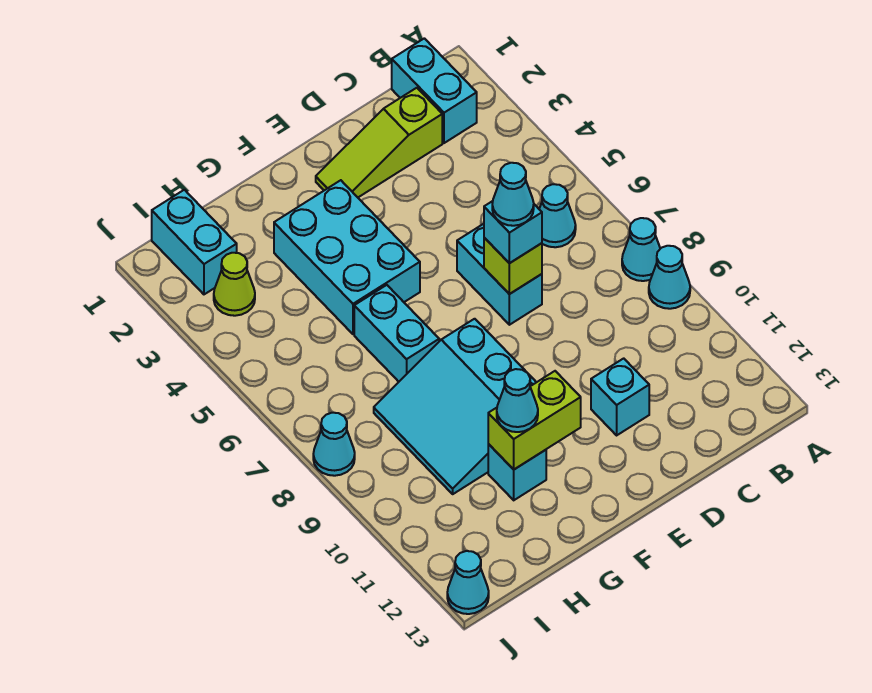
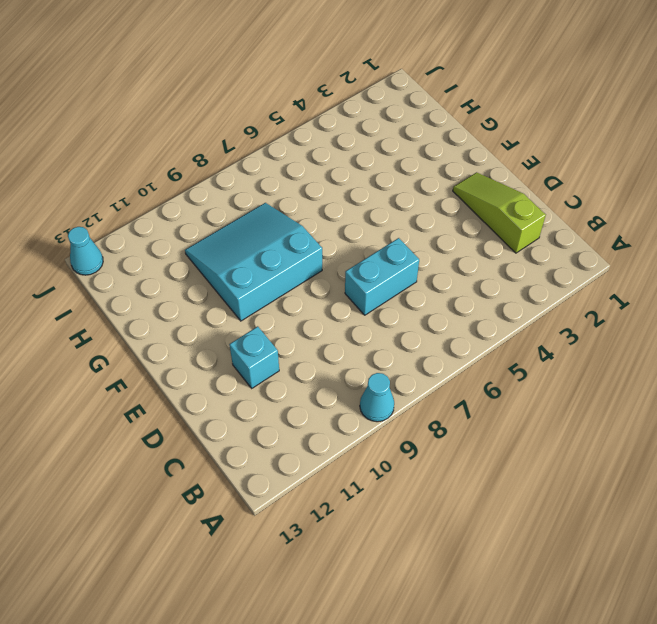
none -> cyan cone A8 level 1
none -> cyan brick B1:B2 level 1
none -> cyan cone B6 level 1

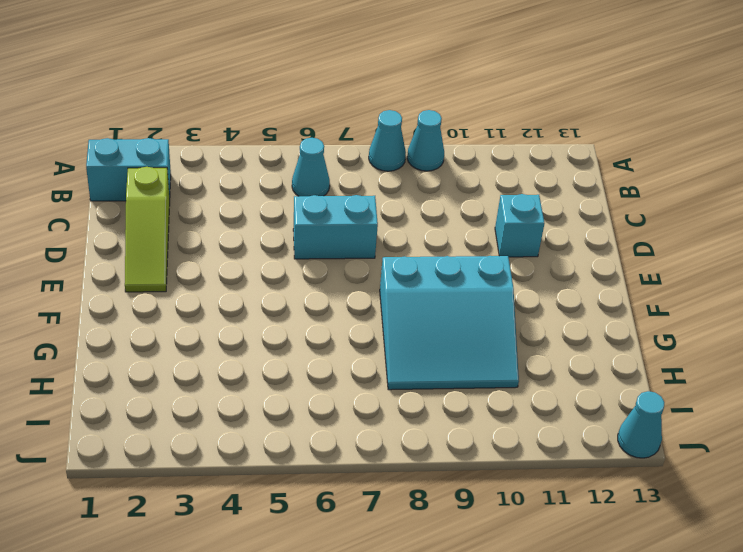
none -> cyan brick F3:G5 level 1
none -> cyan brick G6:G7 level 1
none -> cyan brick G11 level 1

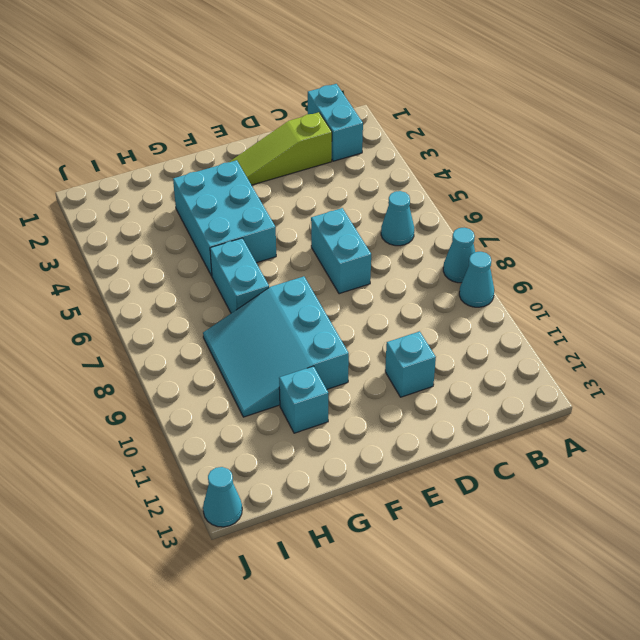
none -> cyan brick I1:I2 level 1
none -> lime cone I3 level 1
none -> cyan cone J8 level 1

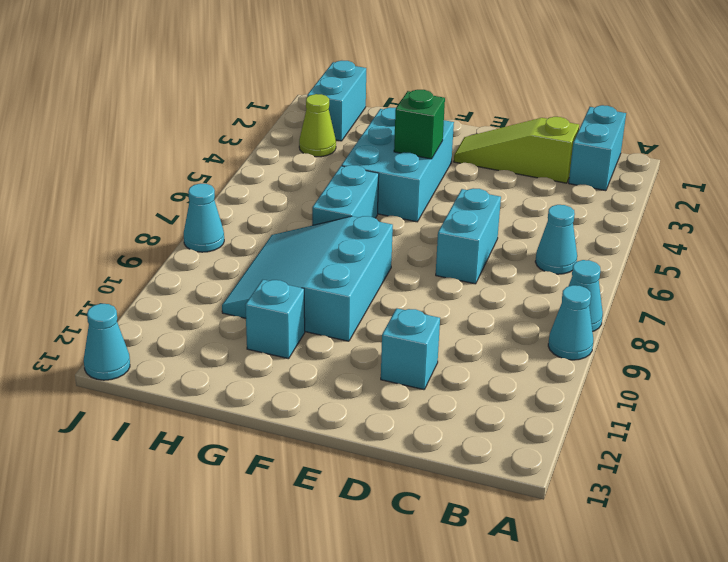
green brick F4 level 2 -> none
none -> lime brick D7 level 2
none -> lime brick F11:G11 level 2
none -> cyan brick D7 level 3

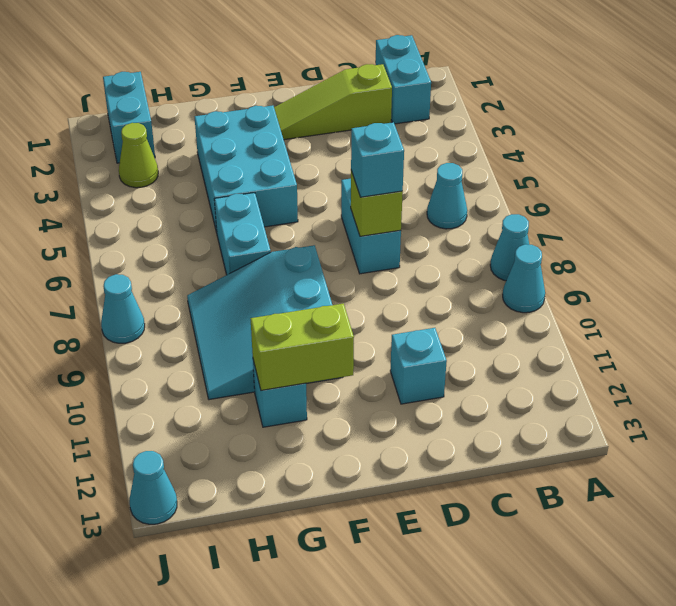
none -> cyan cone G11 level 3
none -> cyan cone D7 level 4

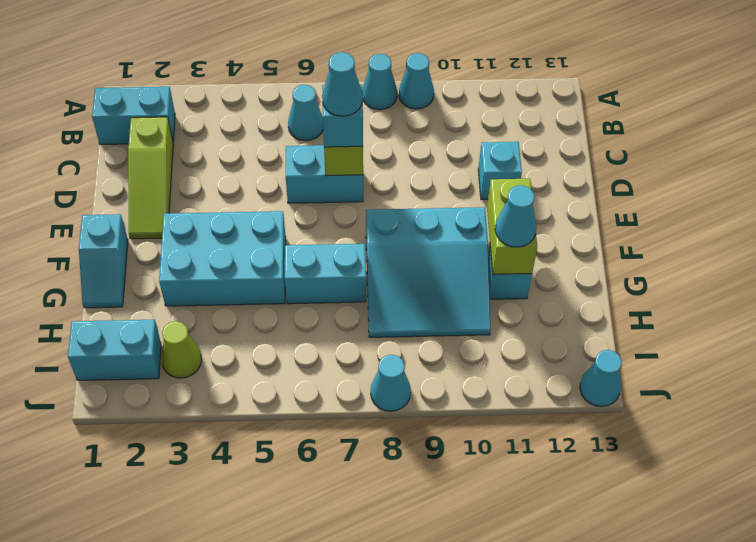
cyan slope F1:G1 level 1 top F -> none

